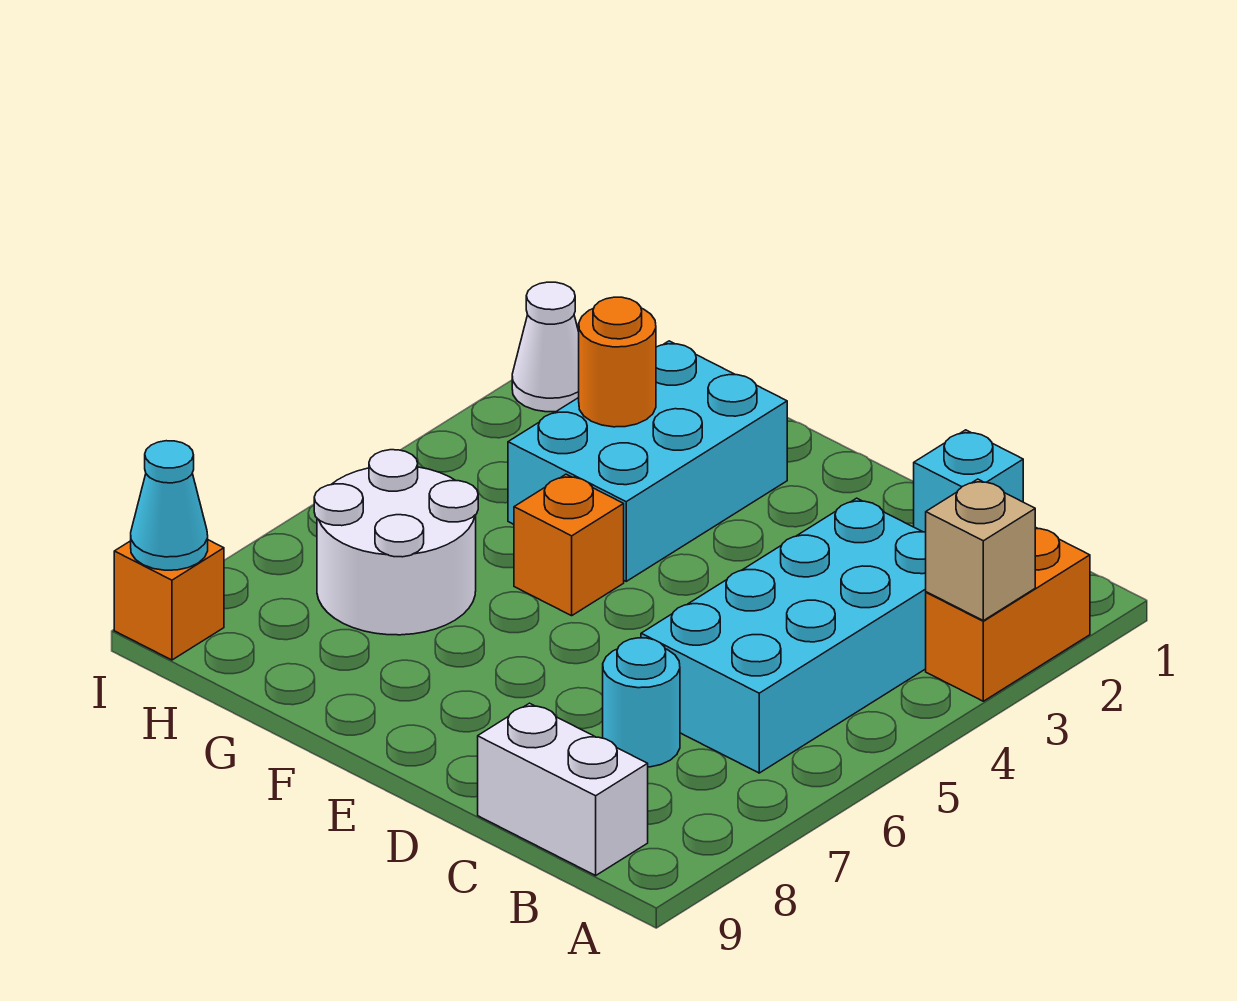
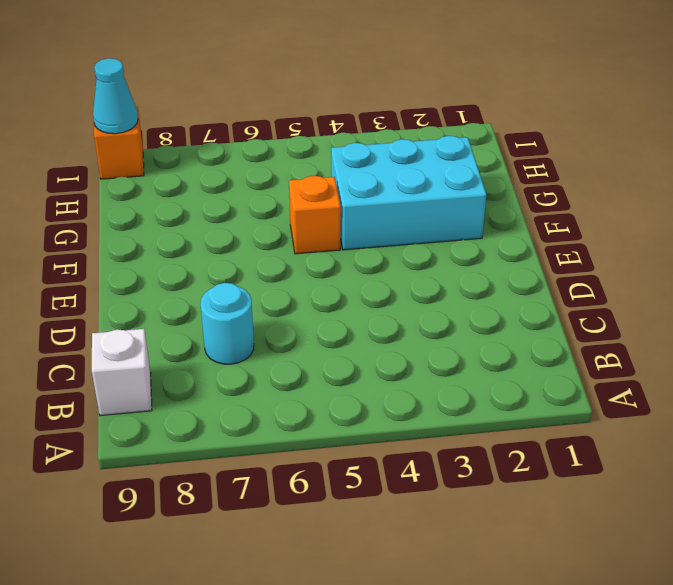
white brick B9 level 1 -> white brick B9:C9 level 1
none -> orange brick A2:A3 level 1
none -> cyan brick B3:C6 level 1
none -> cyan brick C1 level 1

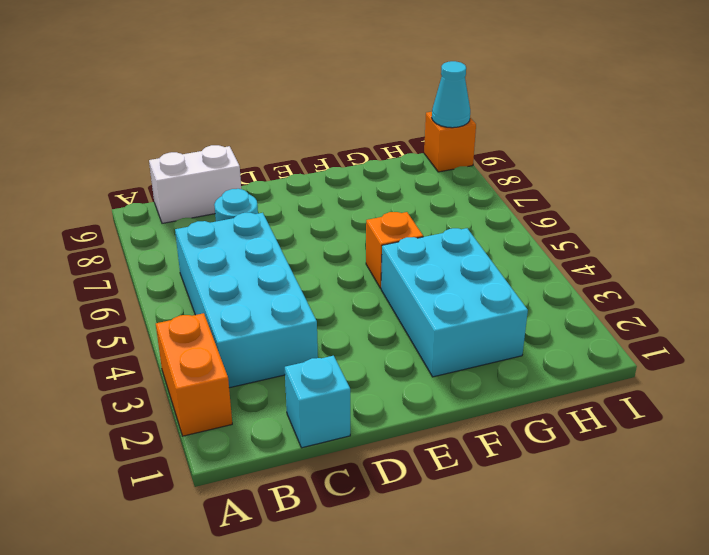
none -> white round brick G6:H7 level 1
none -> white cone I2 level 1
none -> tan brick A3 level 2

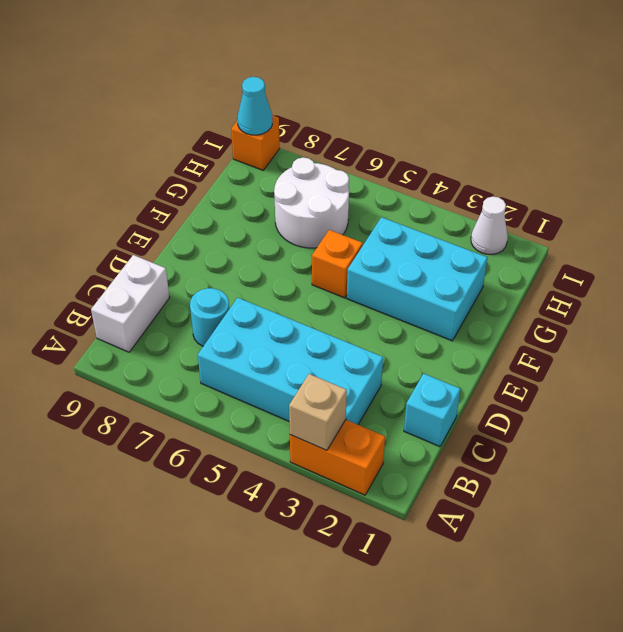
none -> orange round brick G3 level 2

